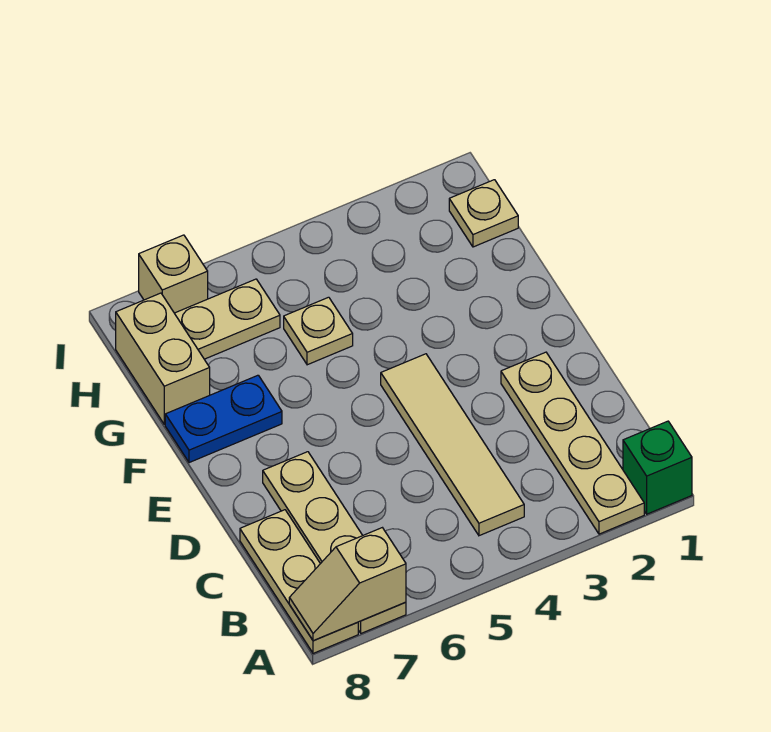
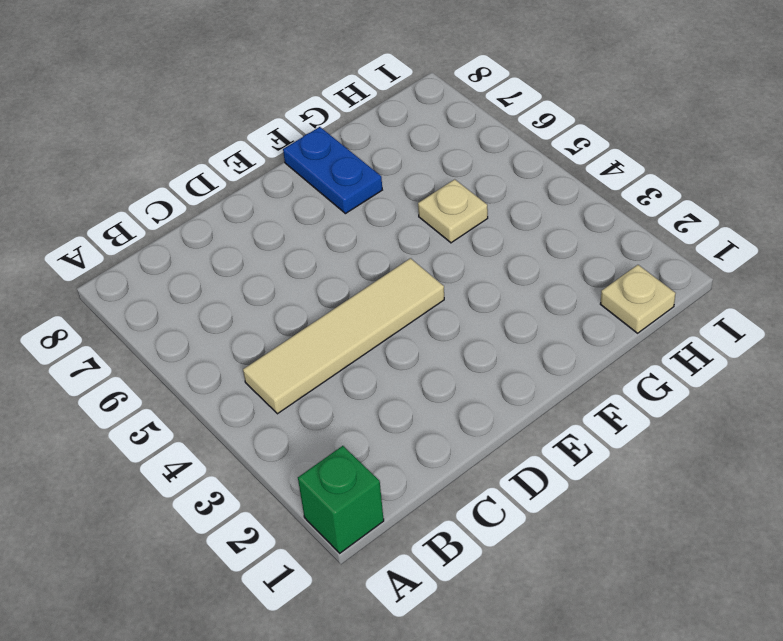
none -> tan plate A2:D2 level 1
none -> tan plate A7:D7 level 1
none -> tan plate A8:C8 level 1

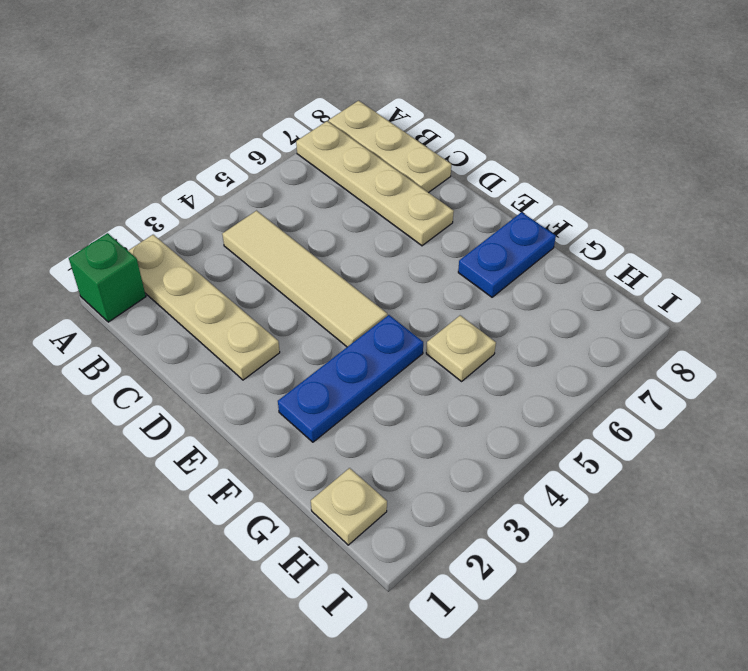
blue plate F2:F4 level 1 -> none
none -> tan brick G8:H8 level 1
none -> tan plate H6:H7 level 1
none -> tan brick I7 level 1

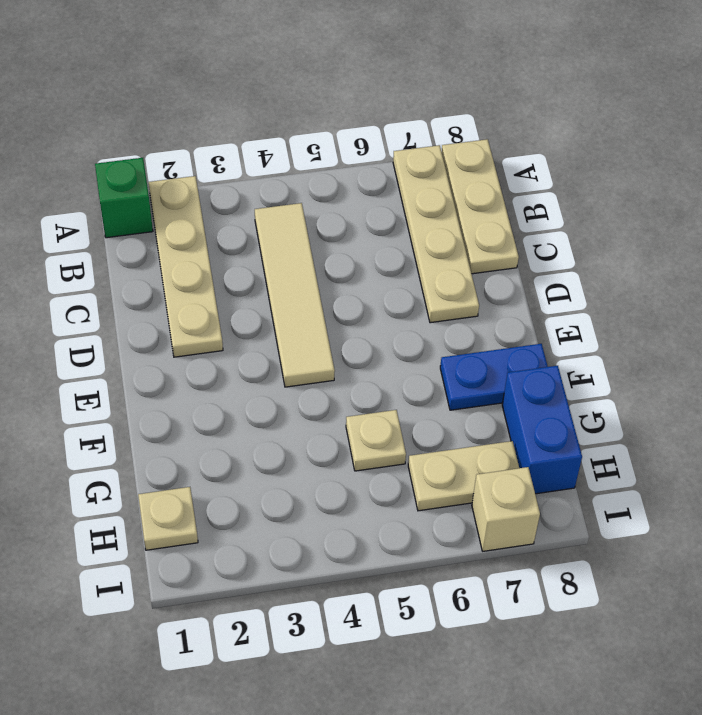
blue brick G8:H8 level 1 -> tan brick G8:H8 level 1
none -> tan slope A7:A8 level 2 top 7

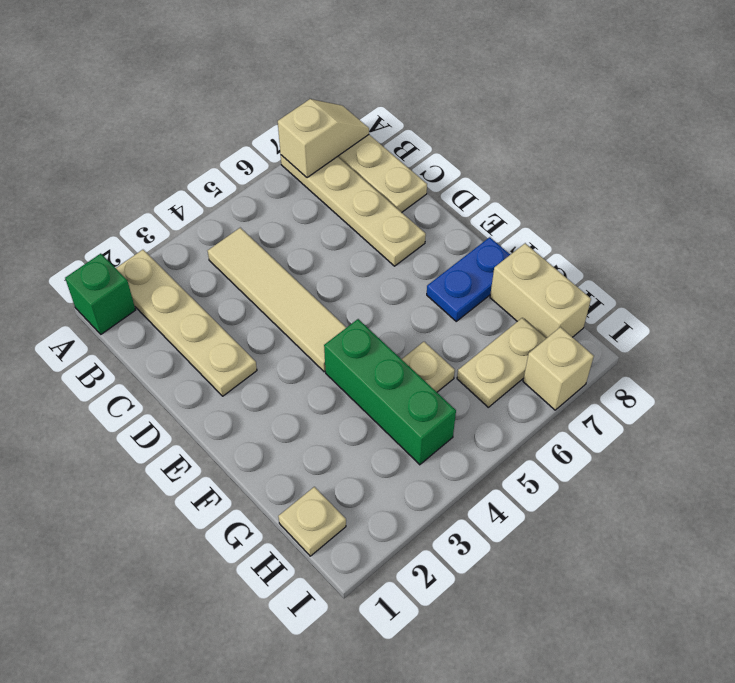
green brick F4:H4 level 1 -> none

